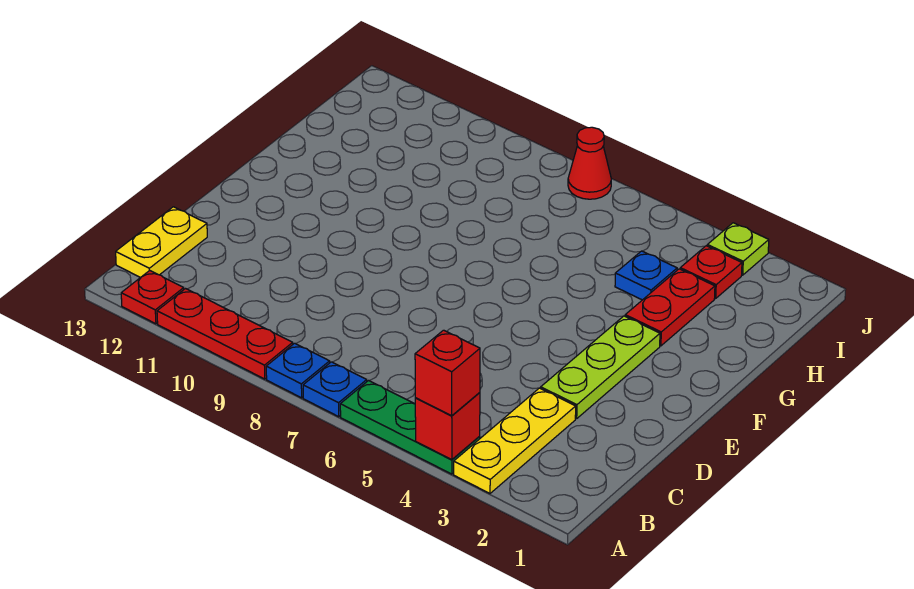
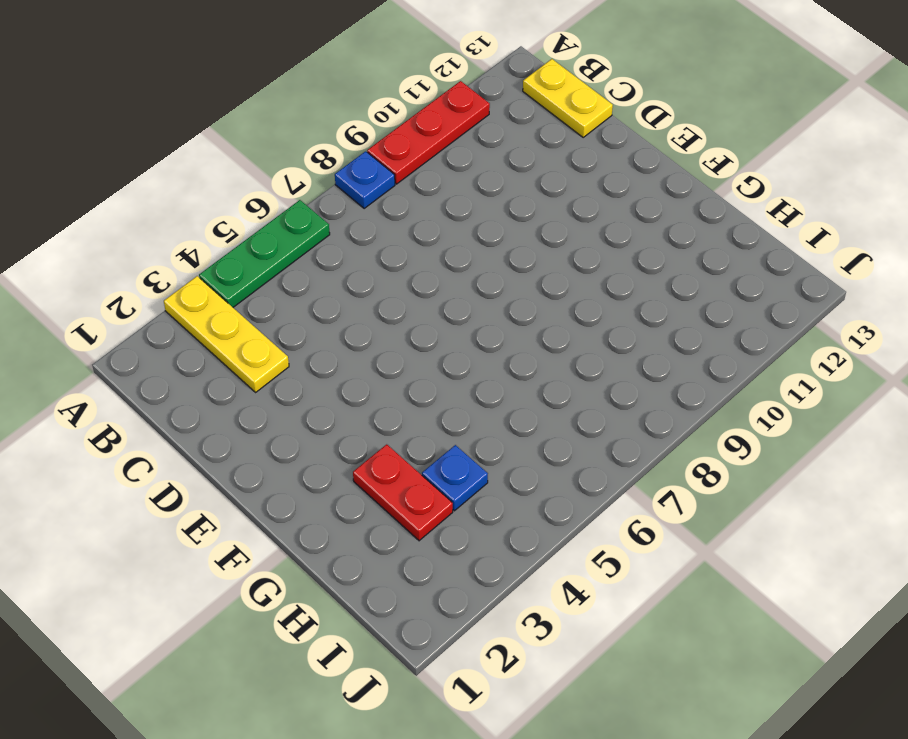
none -> blue plate A7 level 1
none -> red plate A12 level 1
none -> lime plate D3:F3 level 1

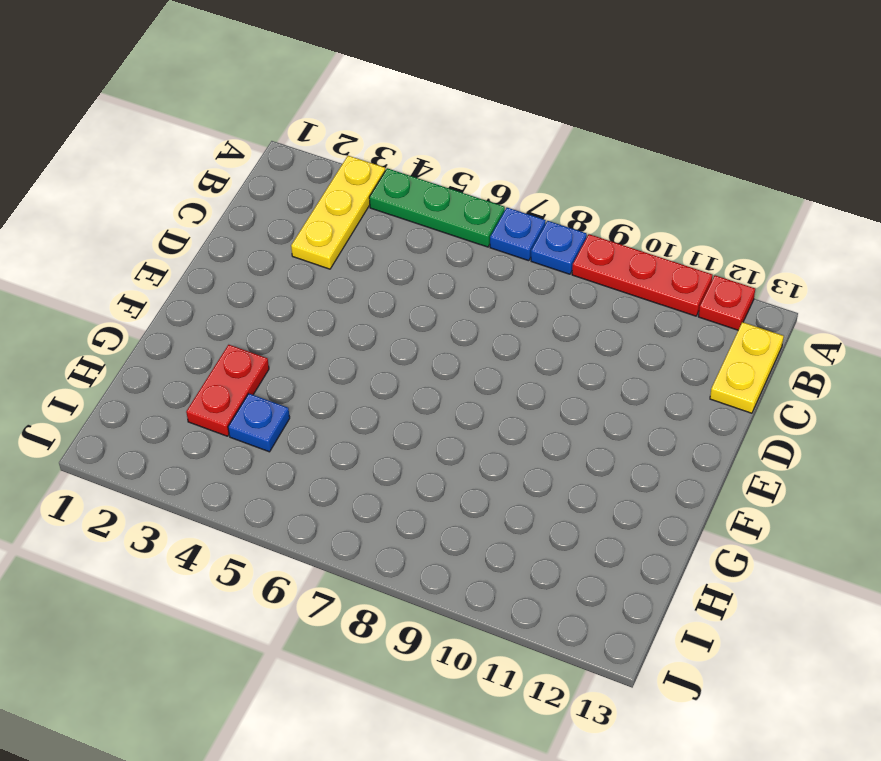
none -> lime plate D3:F3 level 1
none -> red plate I3 level 1
none -> lime plate J3 level 1

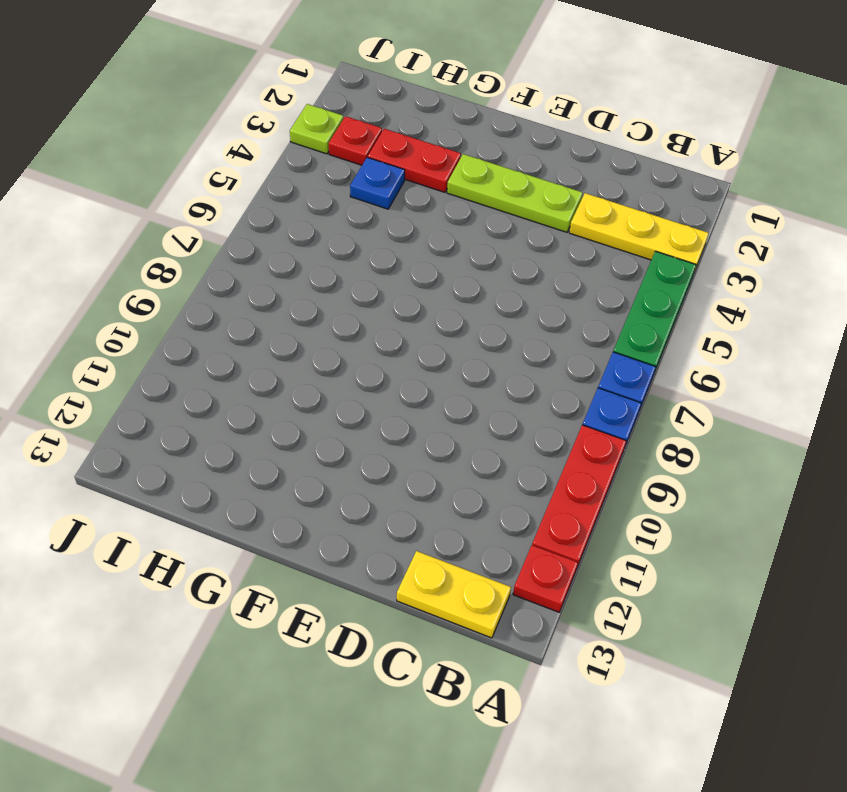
none -> red cone J7 level 1
none -> red brick A4 level 2
none -> red brick A4 level 3

